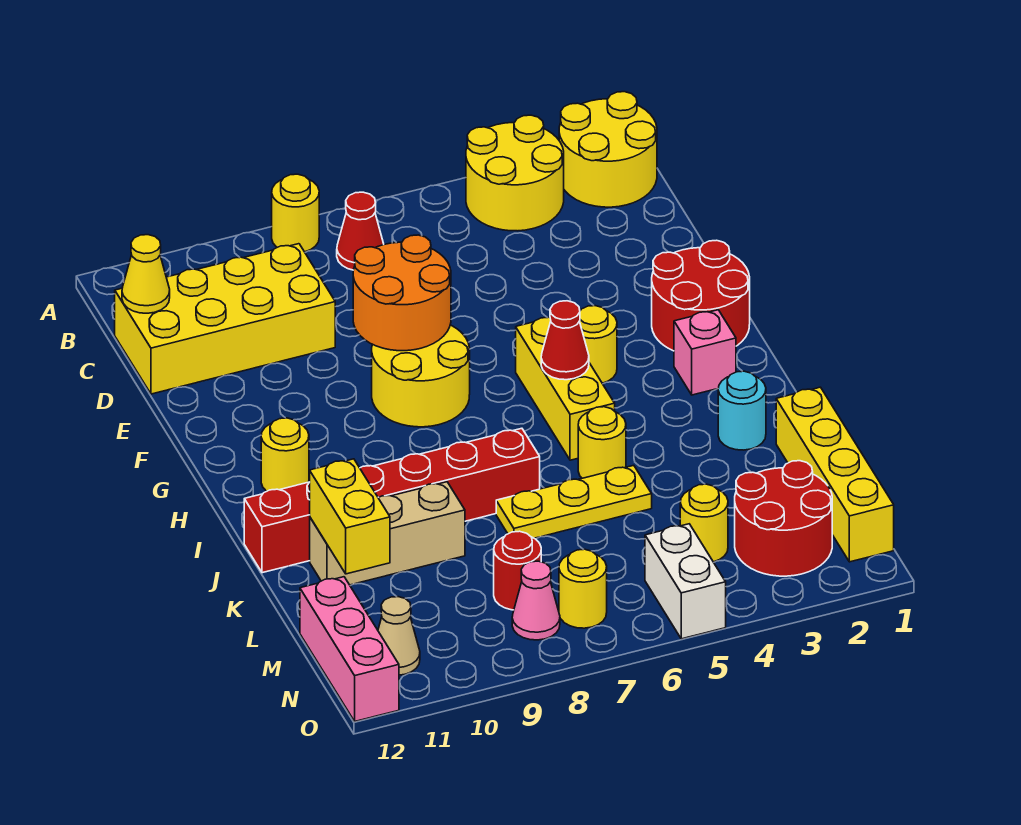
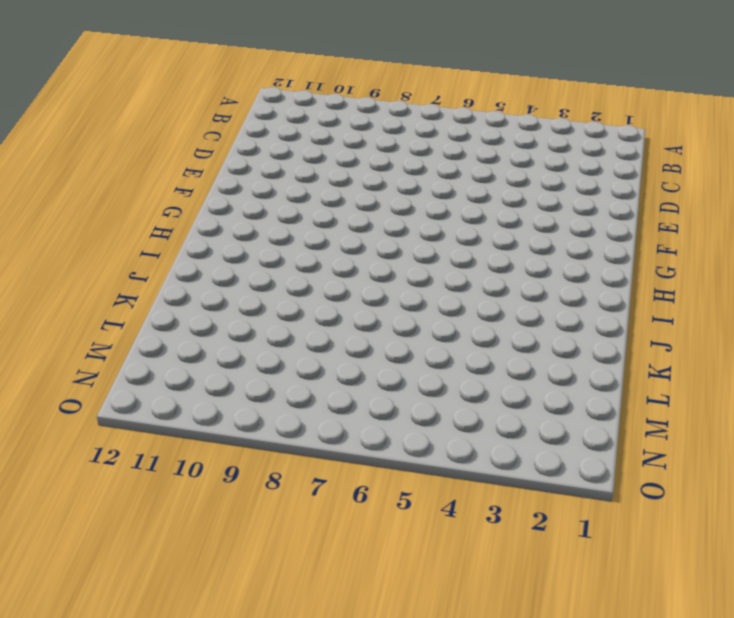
none -> yellow round brick A1:B2 level 1
none -> yellow round brick A3:B4 level 1
none -> yellow round brick A8 level 1

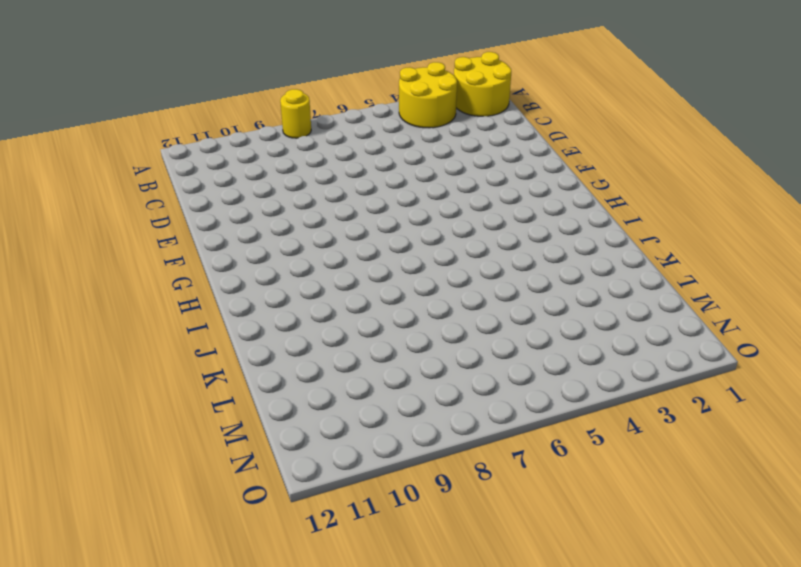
none -> red cone B7 level 1
none -> yellow brick C9:D12 level 1
none -> red round brick F1:G2 level 1

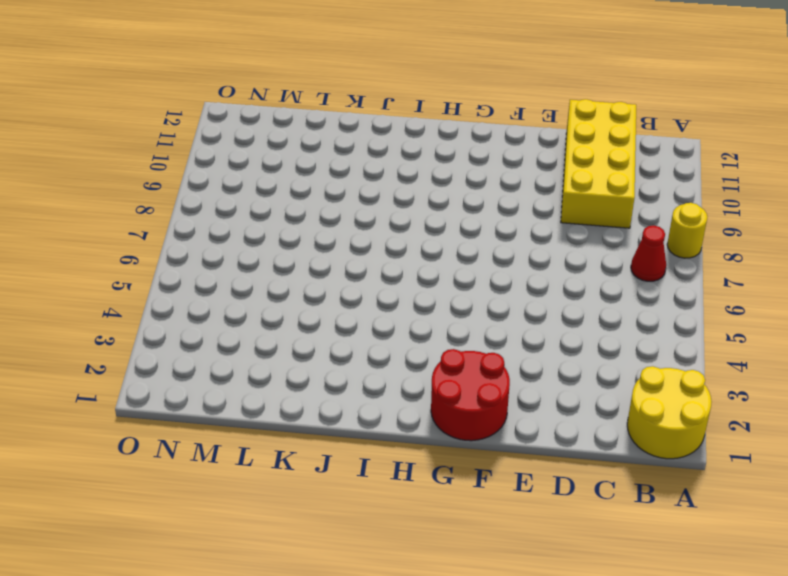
none -> yellow round brick A3:B4 level 1
none -> yellow round brick F7:G8 level 1
none -> yellow round brick G4 level 1

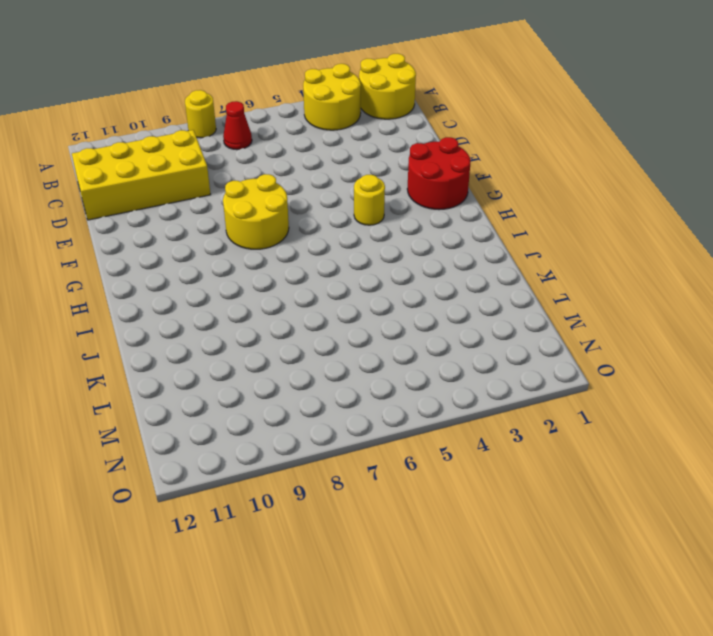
none -> yellow brick G5:I5 level 1
none -> pink brick H2 level 1
none -> yellow round brick H11 level 1

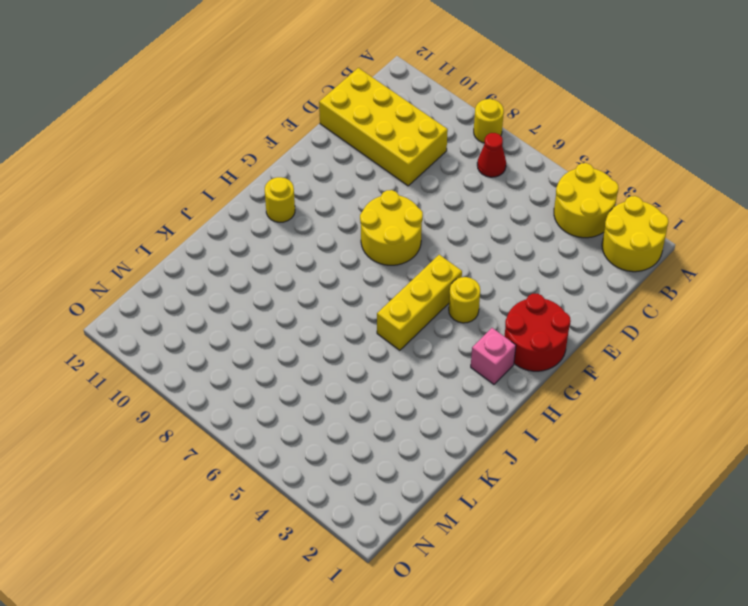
none -> cyan round brick J2 level 1
none -> yellow round brick J5 level 1
none -> red brick J7:J12 level 1

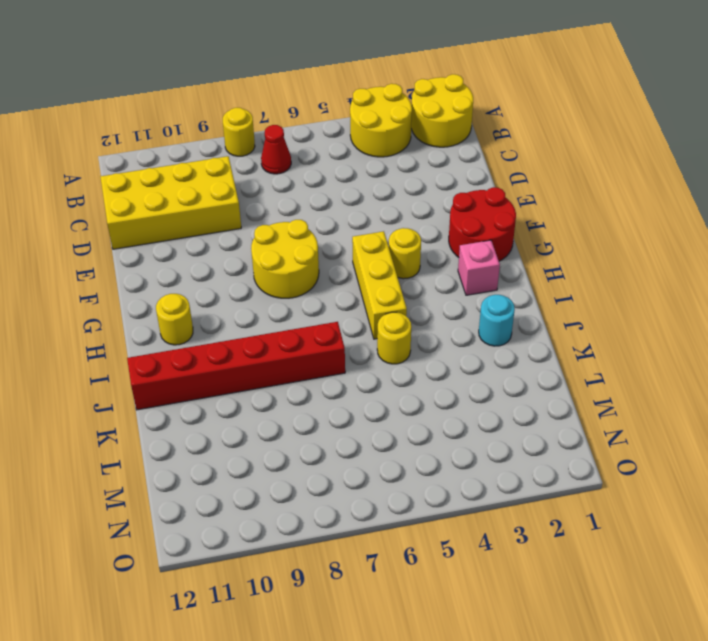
none -> yellow brick K1:N1 level 1
none -> yellow plate K5:K7 level 1
none -> tan brick K9:K11 level 1

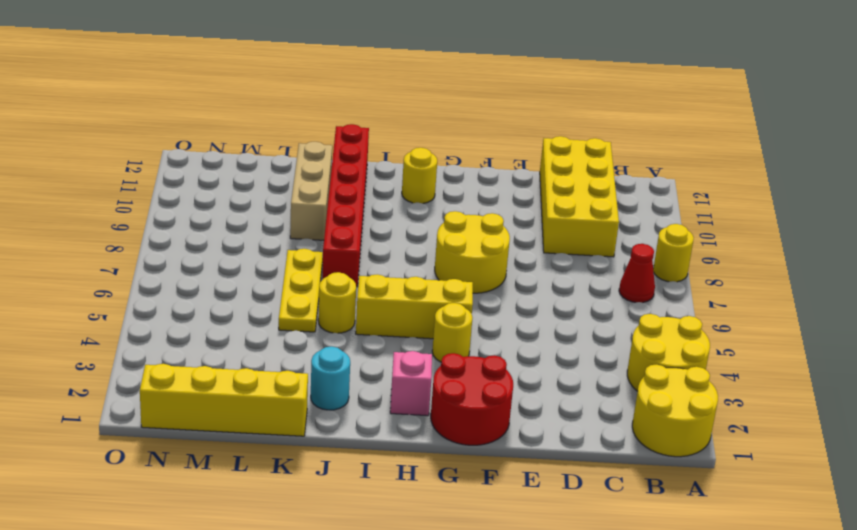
none -> red round brick M2:N3 level 1
none -> yellow round brick M4 level 1
none -> red round brick M8 level 1

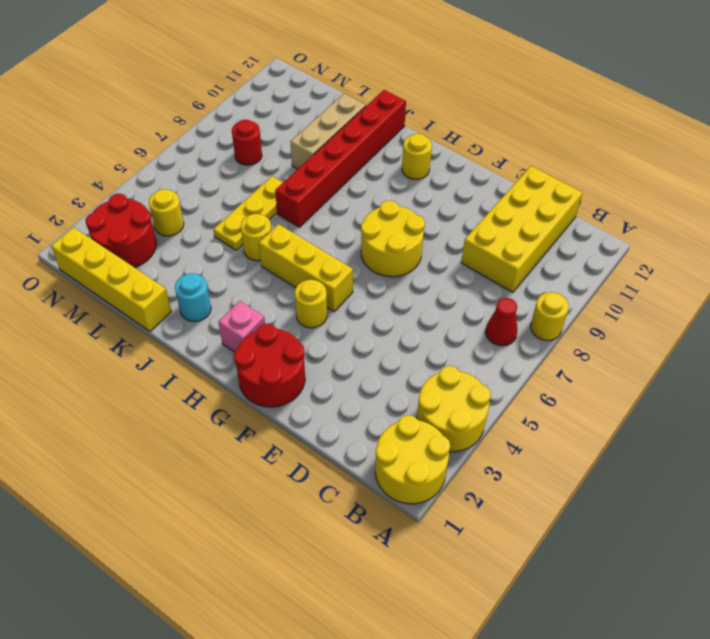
none -> pink brick M12:O12 level 1
none -> white brick N5:O5 level 1
none -> yellow round brick N7 level 1

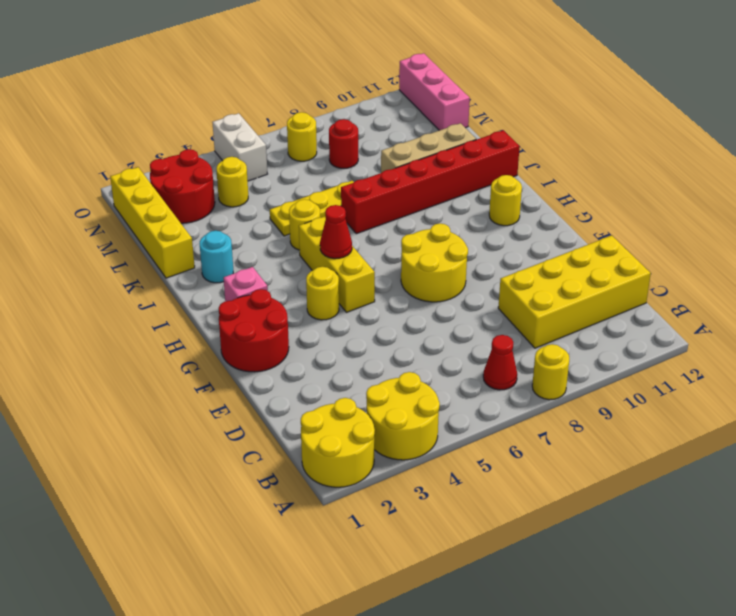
none -> pink cone N8 level 1
none -> tan cone N11 level 1
none -> yellow cone C12 level 2

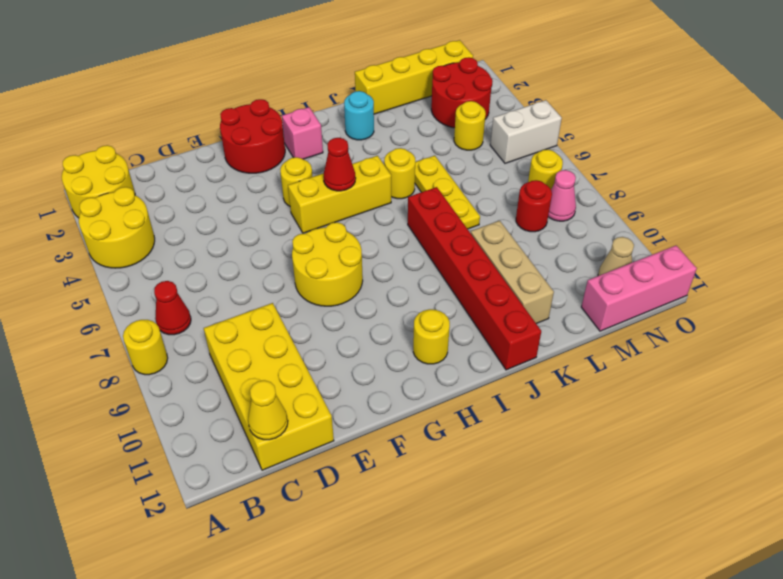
none -> orange round brick E7:F8 level 2
none -> yellow brick K11:L11 level 2

